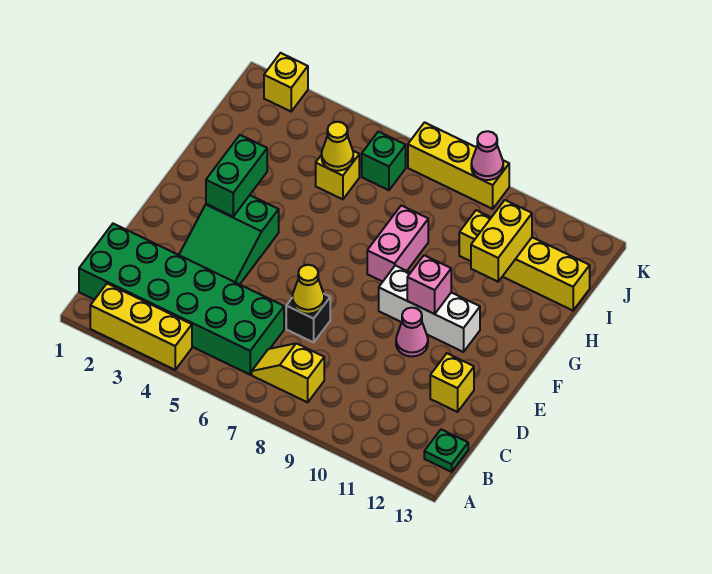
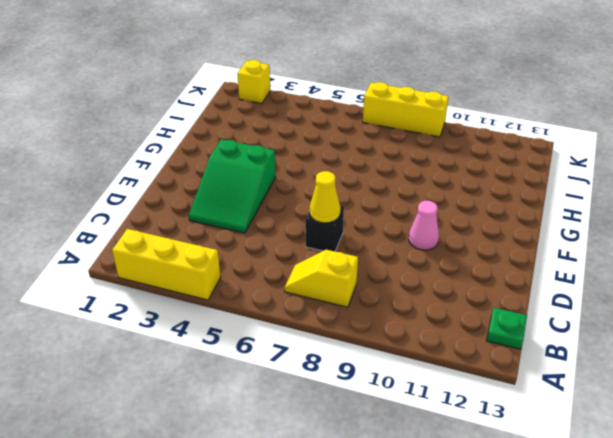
none -> green brick B1:C6 level 1
none -> yellow brick D12 level 1
none -> white brick F9:F11 level 1

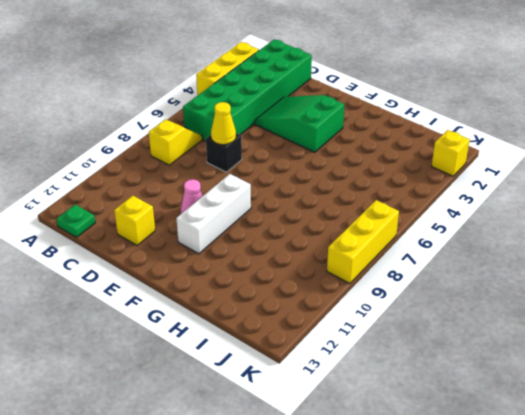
none -> pink brick G8:H8 level 1
none -> yellow brick I5 level 1
none -> yellow brick I10:I13 level 1

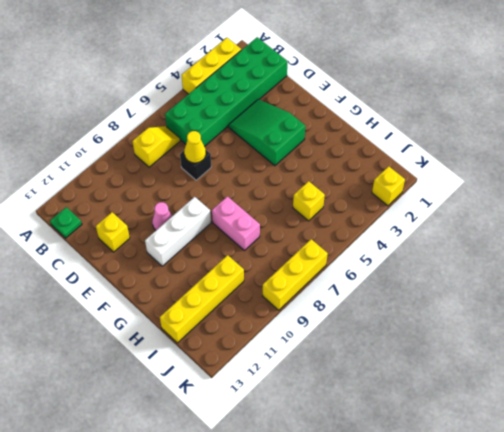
none -> green brick J6 level 1
none -> green brick F3:G3 level 2
none -> pink brick F10 level 2

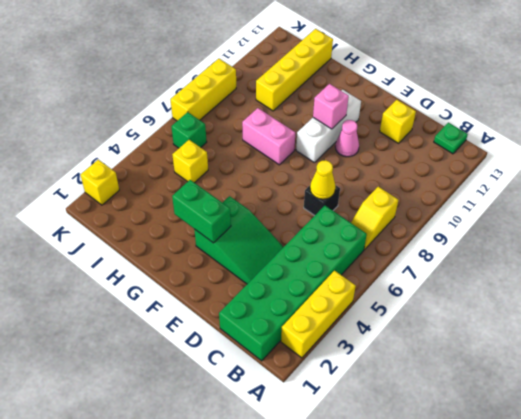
none -> yellow brick H11:I11 level 2
none -> yellow cone I5 level 2
none -> pink cone K9 level 2

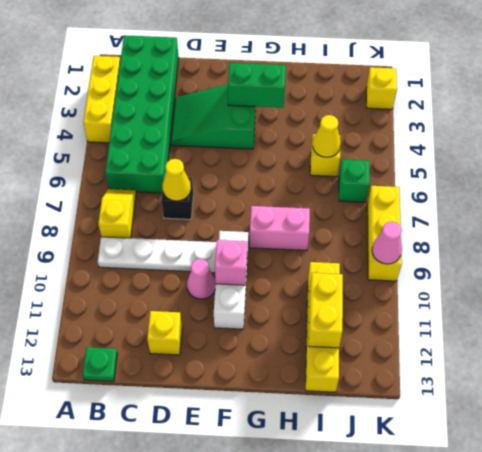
white plate B9:E9 level 1 -> none
yellow brick I11:I12 level 2 -> yellow brick H11:I11 level 2

